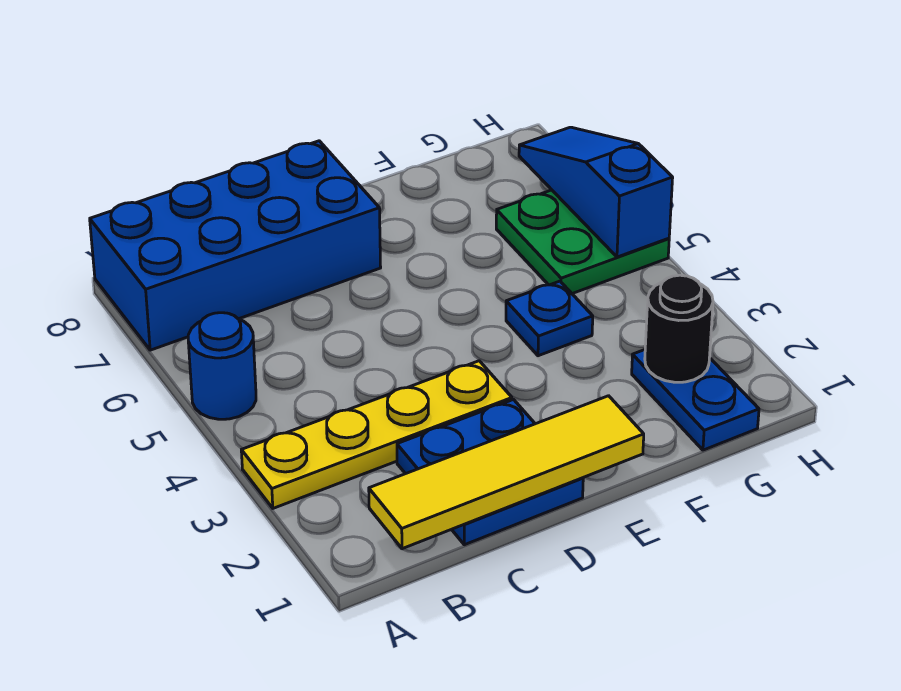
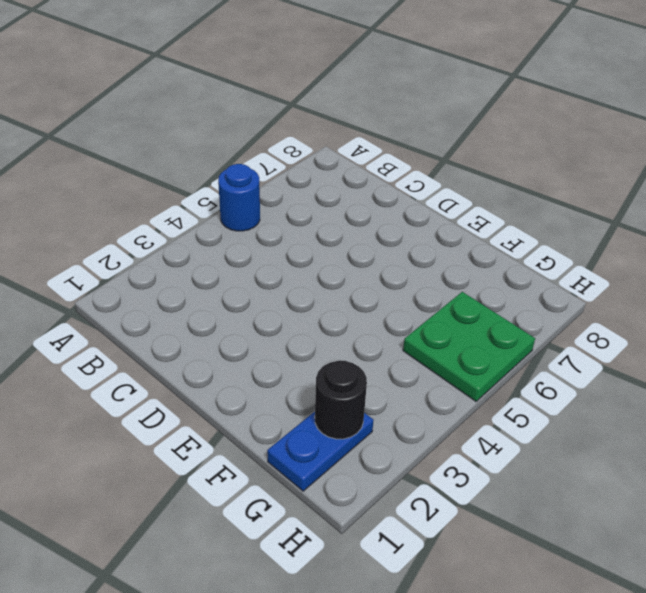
none -> yellow plate A3:D3 level 1
none -> blue brick A7:D8 level 1

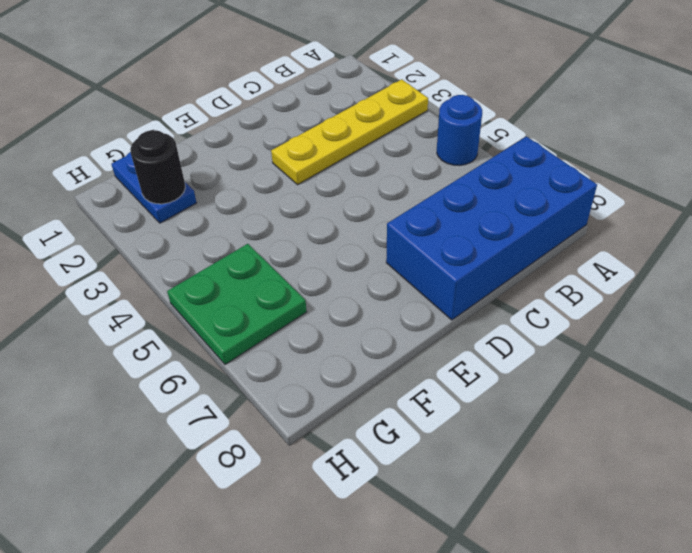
none -> blue plate C1:D2 level 1
none -> blue plate F4 level 1

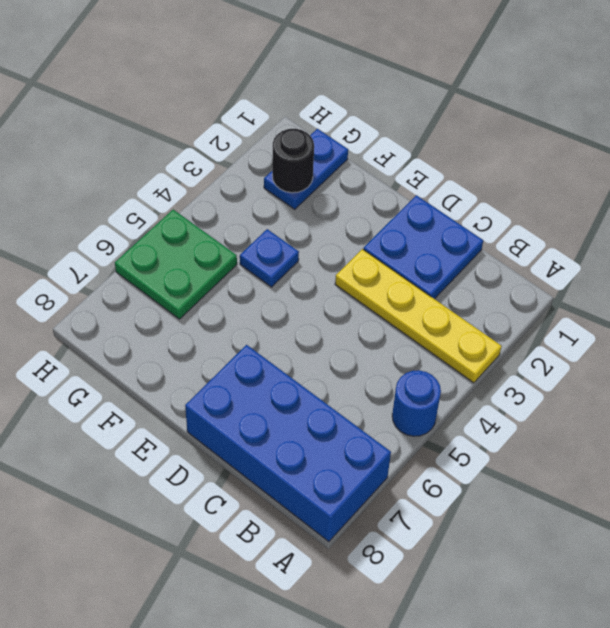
none -> yellow tile B1:E1 level 2
none -> blue slope H5:H7 level 2 top 5

